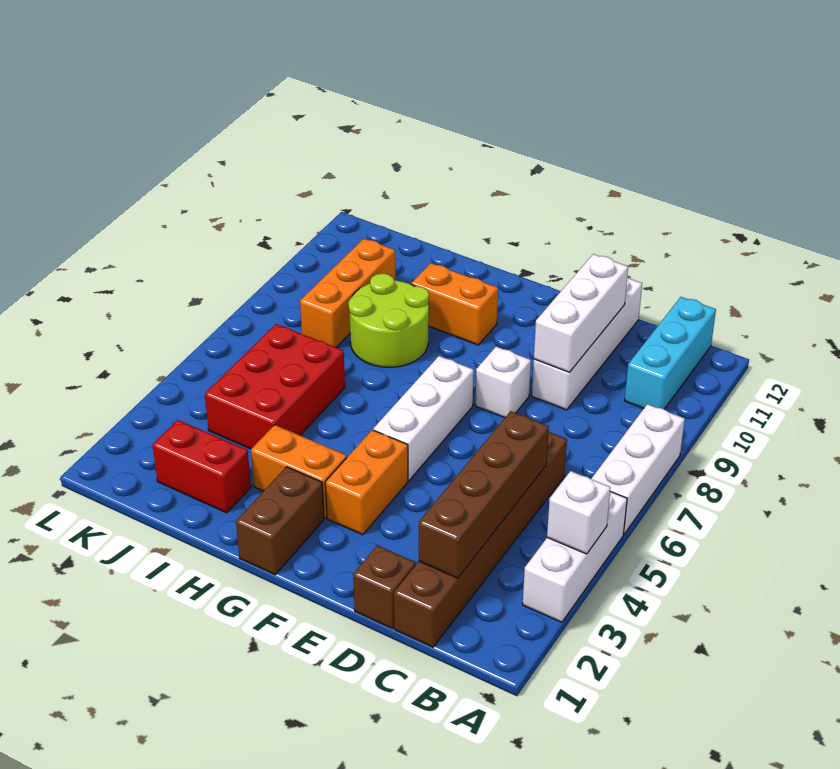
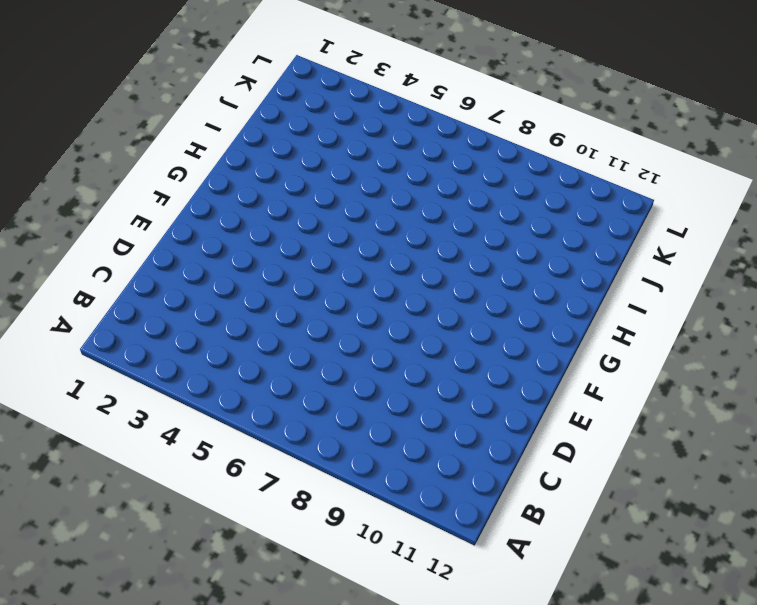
none -> white brick A3:A5 level 1
none -> white brick A6:A8 level 1
none -> cyan brick B10:B12 level 1

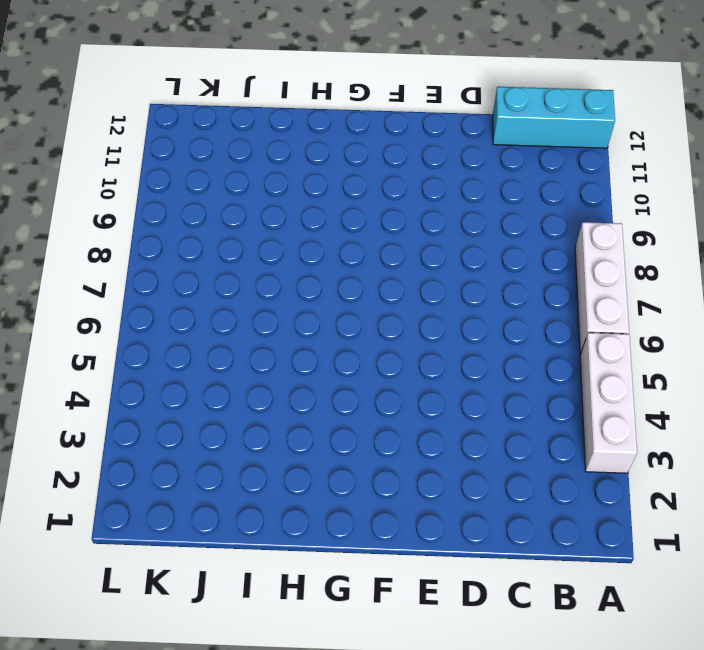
cyan brick A12:C12 level 1 -> cyan brick B10:B12 level 1
none -> brown brick C1:C6 level 1
none -> brown brick D1 level 1
none -> white brick D9:D12 level 1

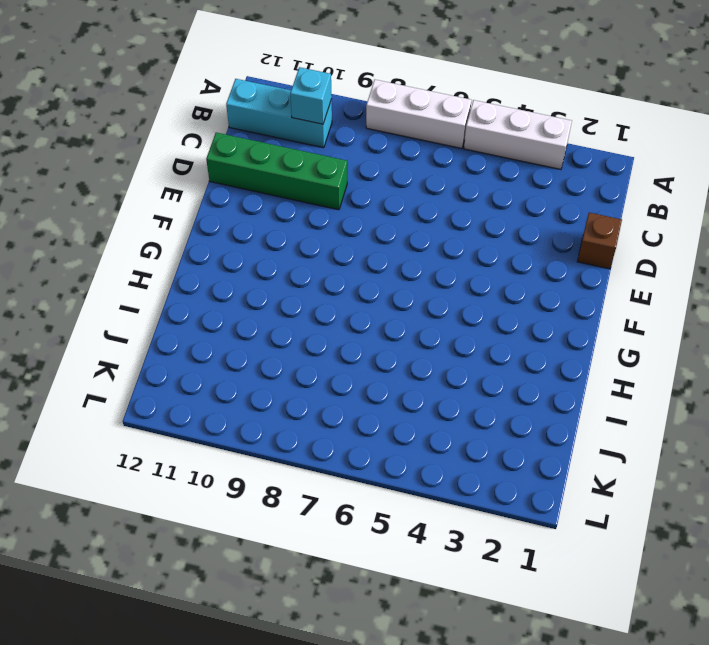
cyan brick B10 level 2 -> none
green brick D9:D12 level 1 -> white brick D9:D12 level 1
none -> brown brick C1:C6 level 1
none -> white brick E8 level 1
none -> orange brick F3:F4 level 1

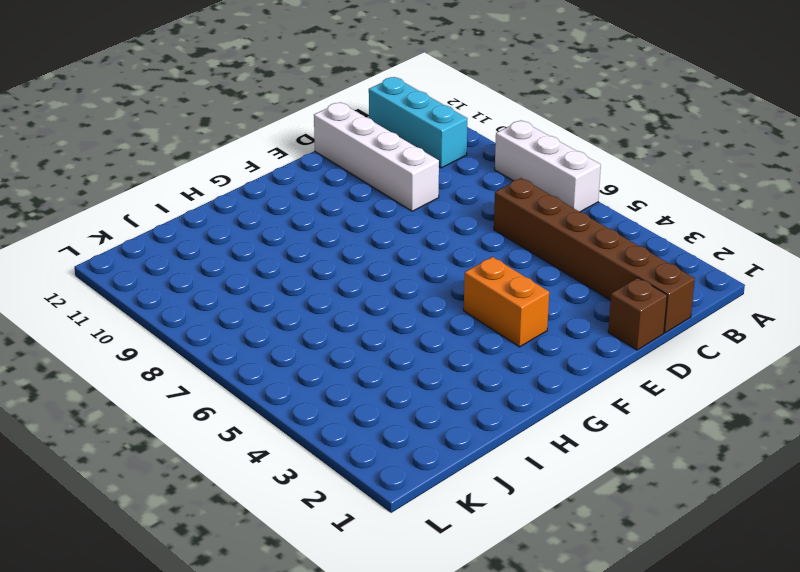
none -> white brick A3:A5 level 1
none -> white brick E8 level 1
none -> white brick F5:F7 level 1

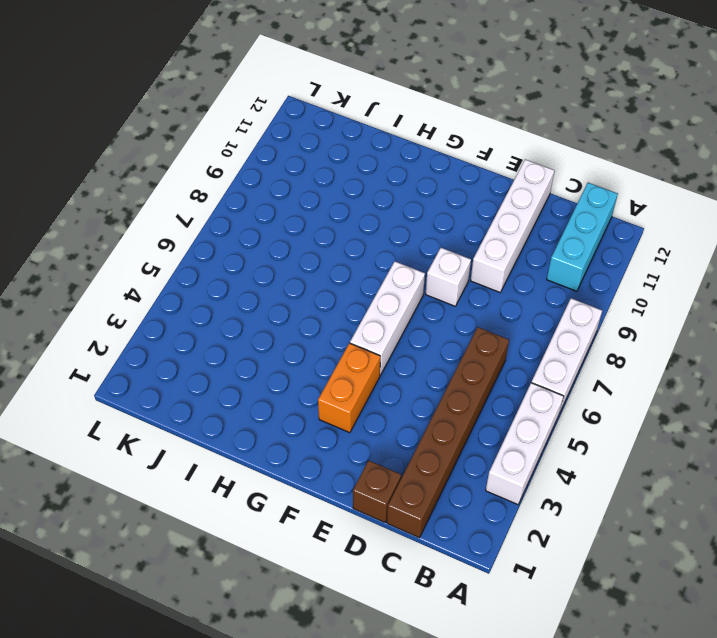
none -> brown brick G1:G2 level 1
none -> orange brick G3:H3 level 1
none -> orange brick G10:H10 level 1

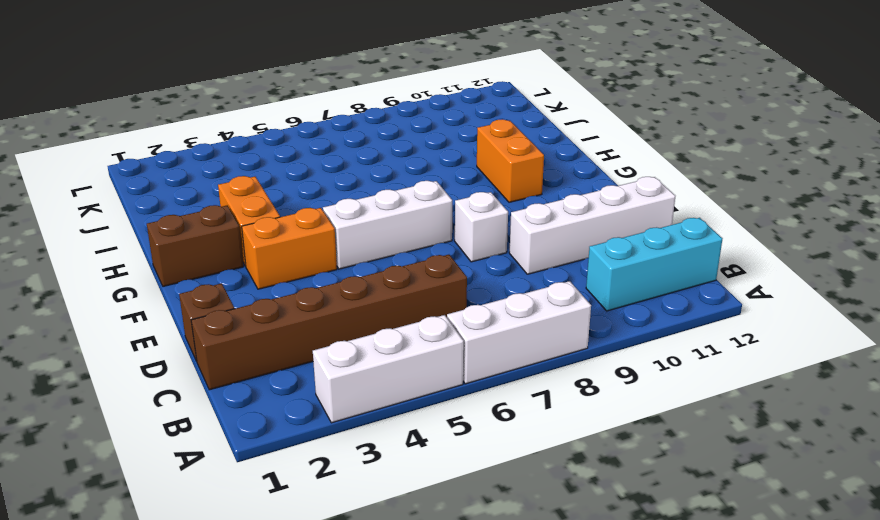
none -> lime round brick H8:I9 level 1
none -> red brick I2:J2 level 1
none -> red brick I4:J6 level 1

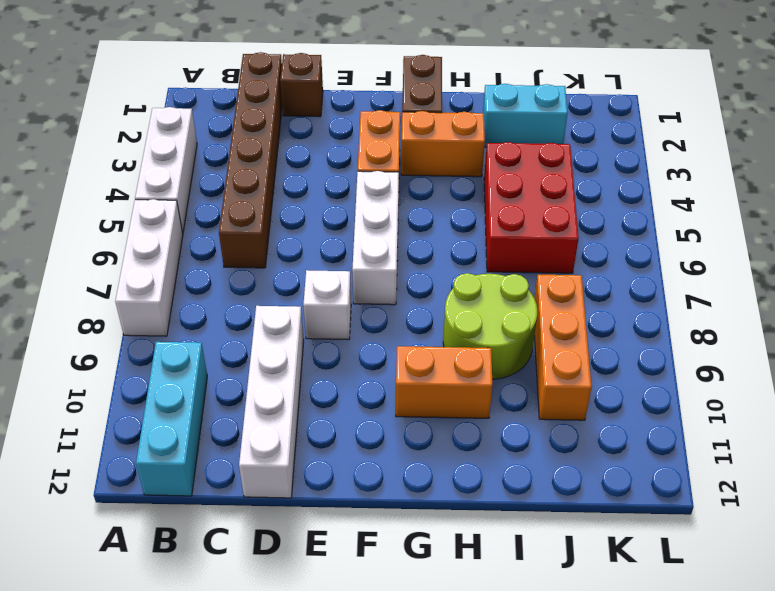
cyan brick I2:J2 level 1 -> red brick I2:J2 level 1
none -> white brick A4 level 2
none -> brown brick C2:C5 level 2
none -> white brick D9:D11 level 2

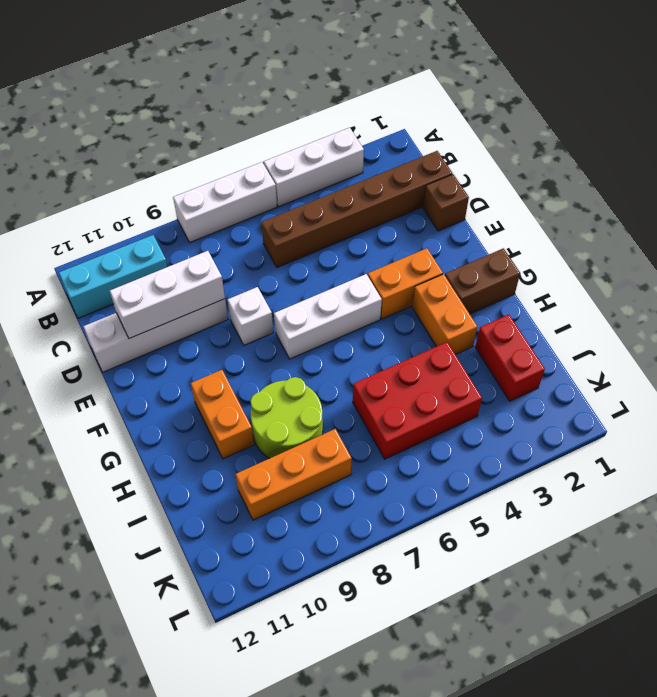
none -> white brick A4 level 2
none -> brown brick C2:C5 level 2

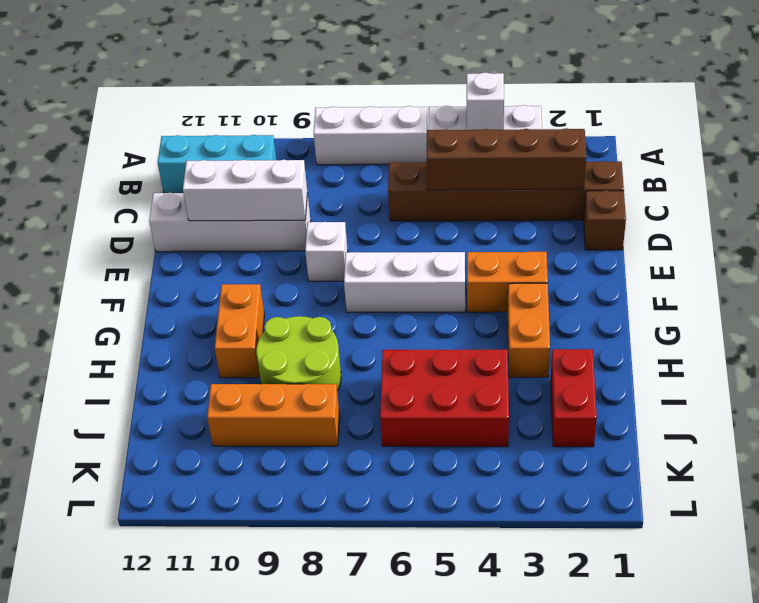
none -> brown brick G1:G2 level 1

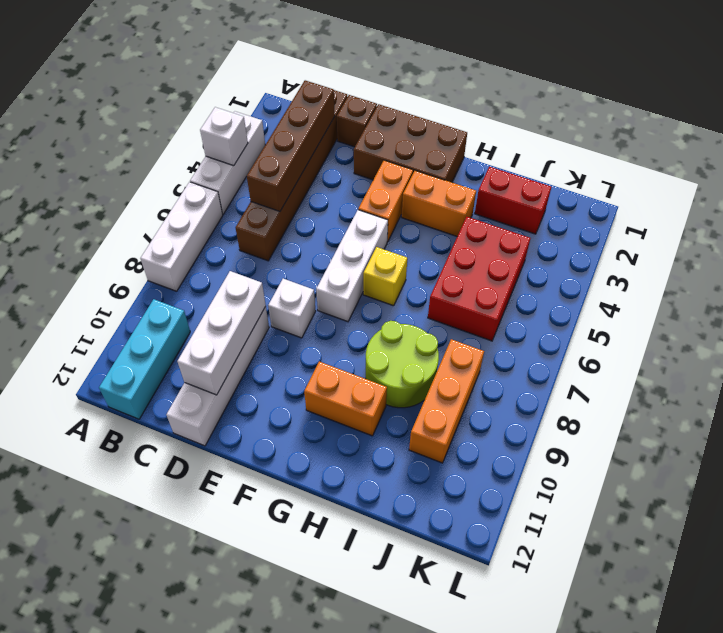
brown brick E1:G2 level 1 -> brown brick G1:G2 level 1
yellow brick G6 level 1 -> none

